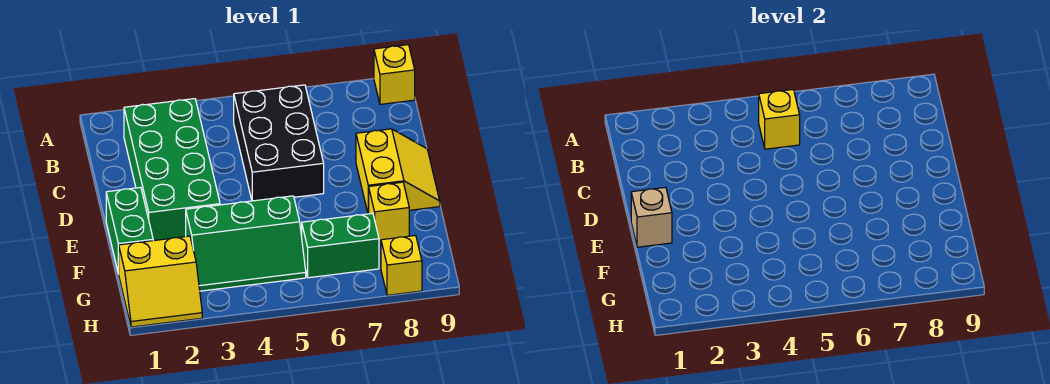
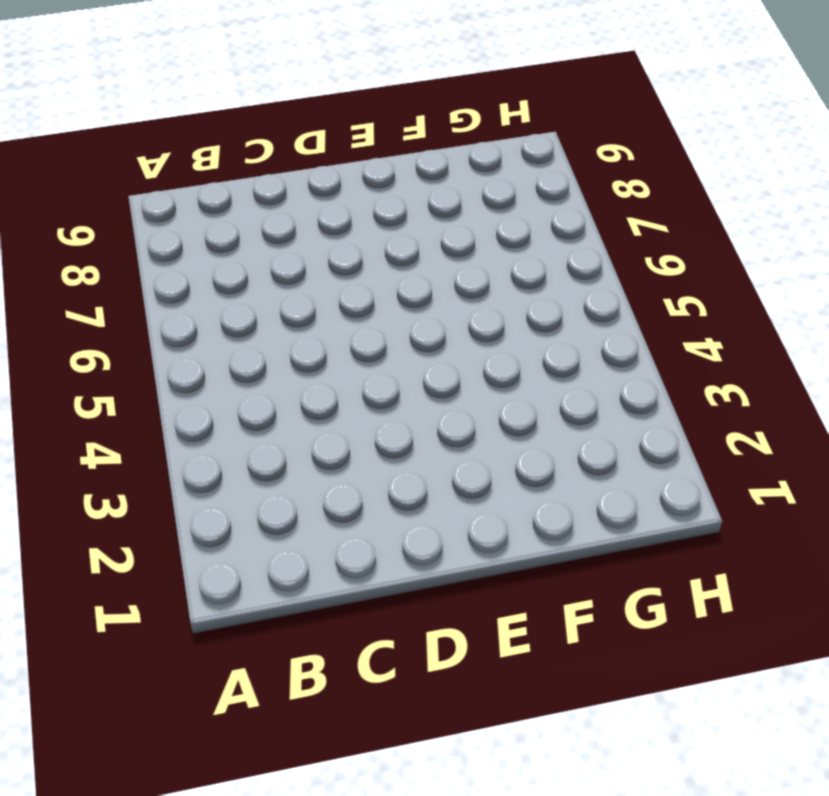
none -> yellow brick A9 level 1
none -> green brick B2:E3 level 1
none -> black brick B5:D6 level 1

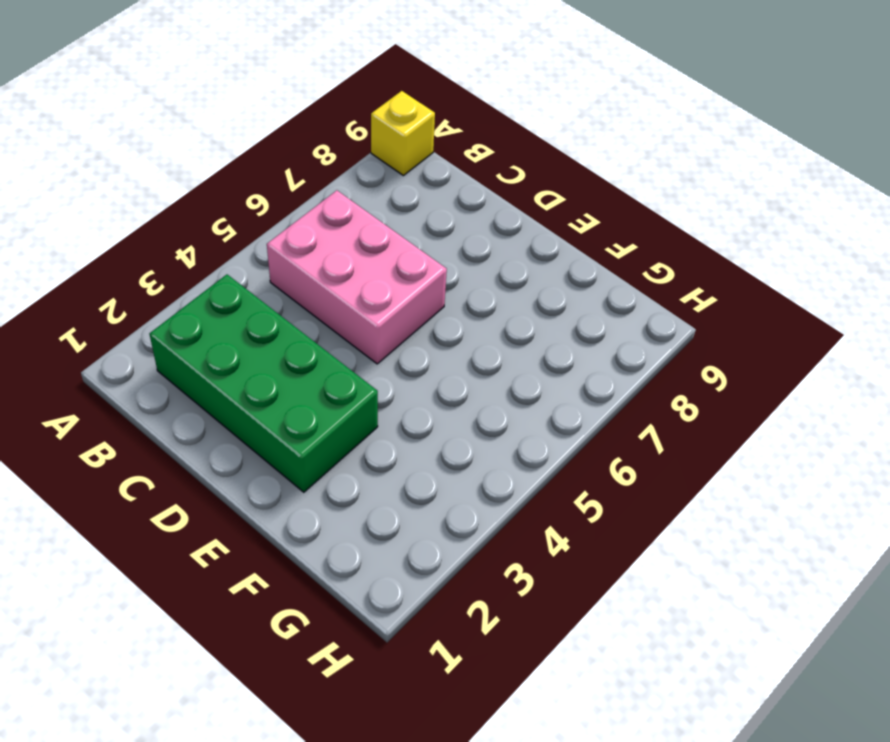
pink brick B5:D6 level 1 -> black brick B5:D6 level 1
none -> yellow slope D8:E9 level 1 top 8
none -> green brick E1:F1 level 1
none -> green slope F3:G5 level 1 top F

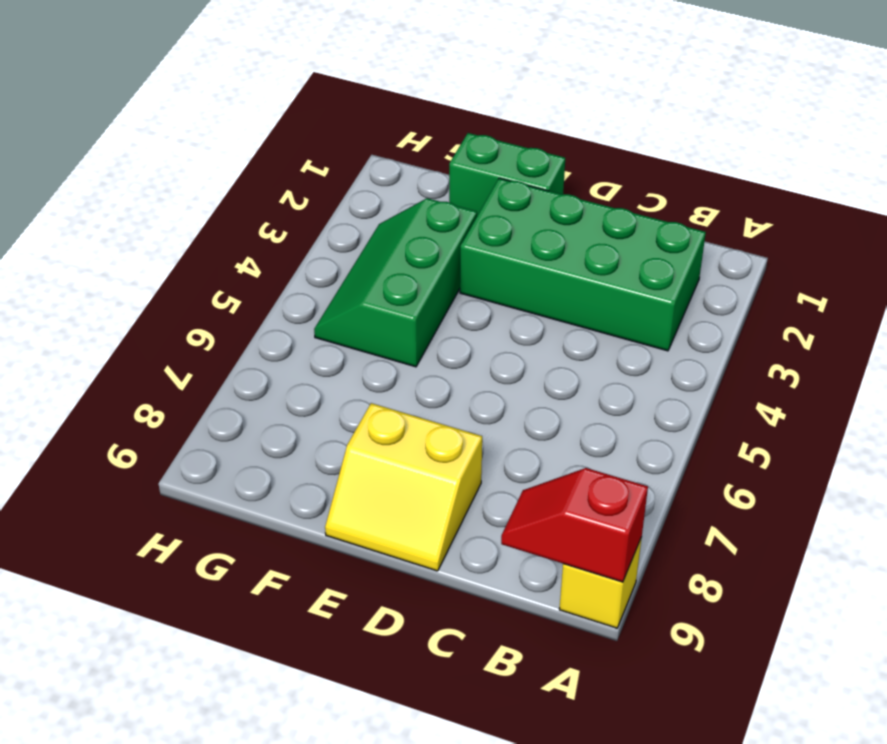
red slope A9:B9 level 2 top A -> none
none -> black brick B5:D6 level 1
none -> yellow brick F8 level 1
none -> yellow slope G1:H2 level 1 top G

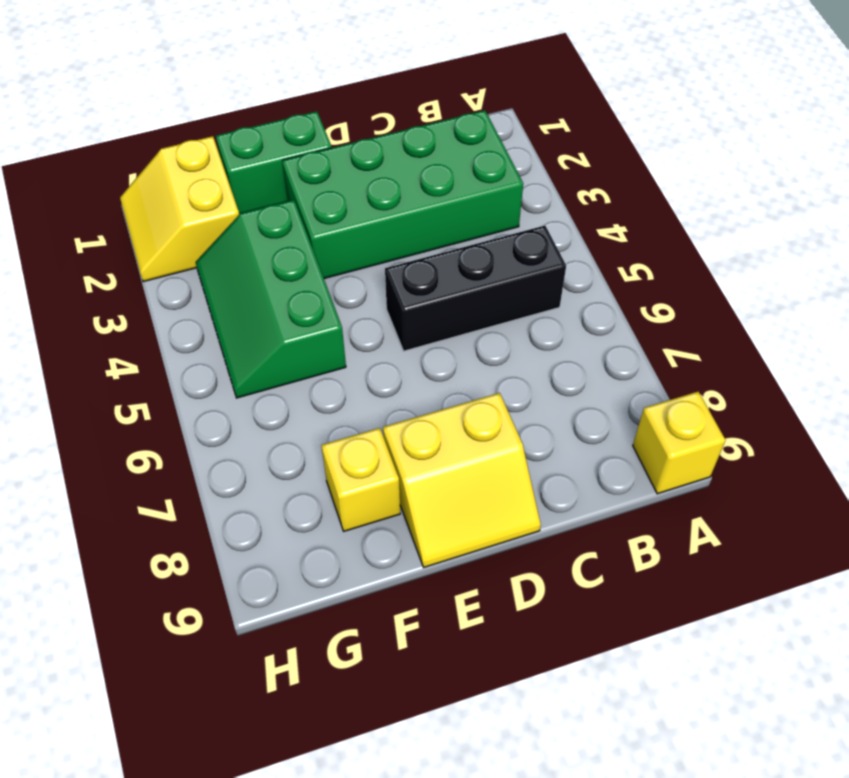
black brick B5:D5 level 1 -> black brick B5:D6 level 1
none -> green brick G6:G7 level 1
none -> yellow brick H8 level 1
none -> yellow brick B5 level 2

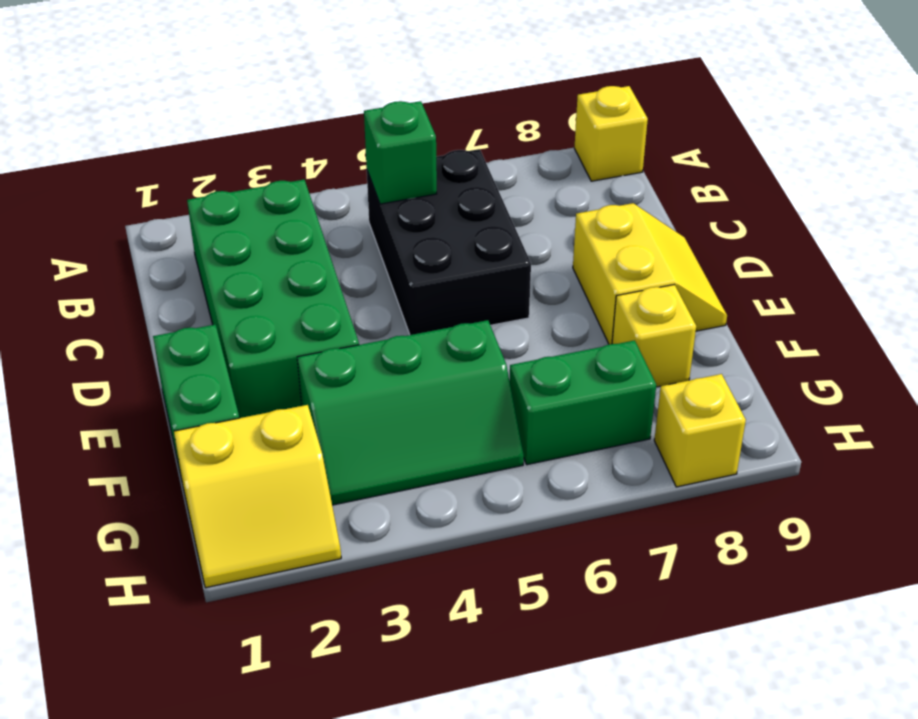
green brick B5 level 2 -> yellow brick B5 level 2
none -> tan brick E1 level 2

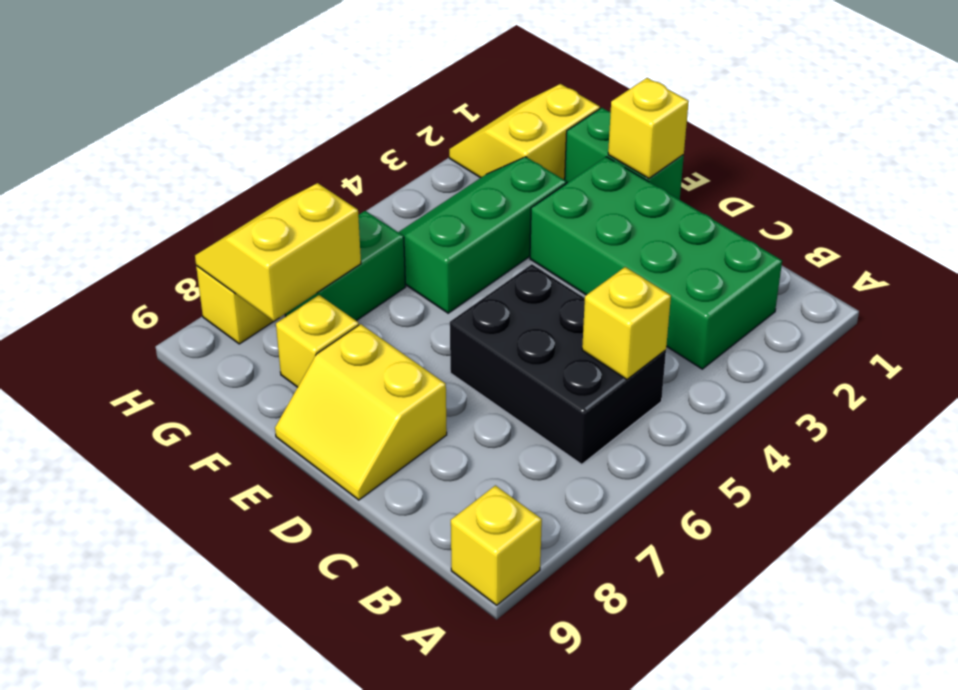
yellow brick E1 level 2 -> tan brick E1 level 2
yellow slope G7:H8 level 2 top G -> none

